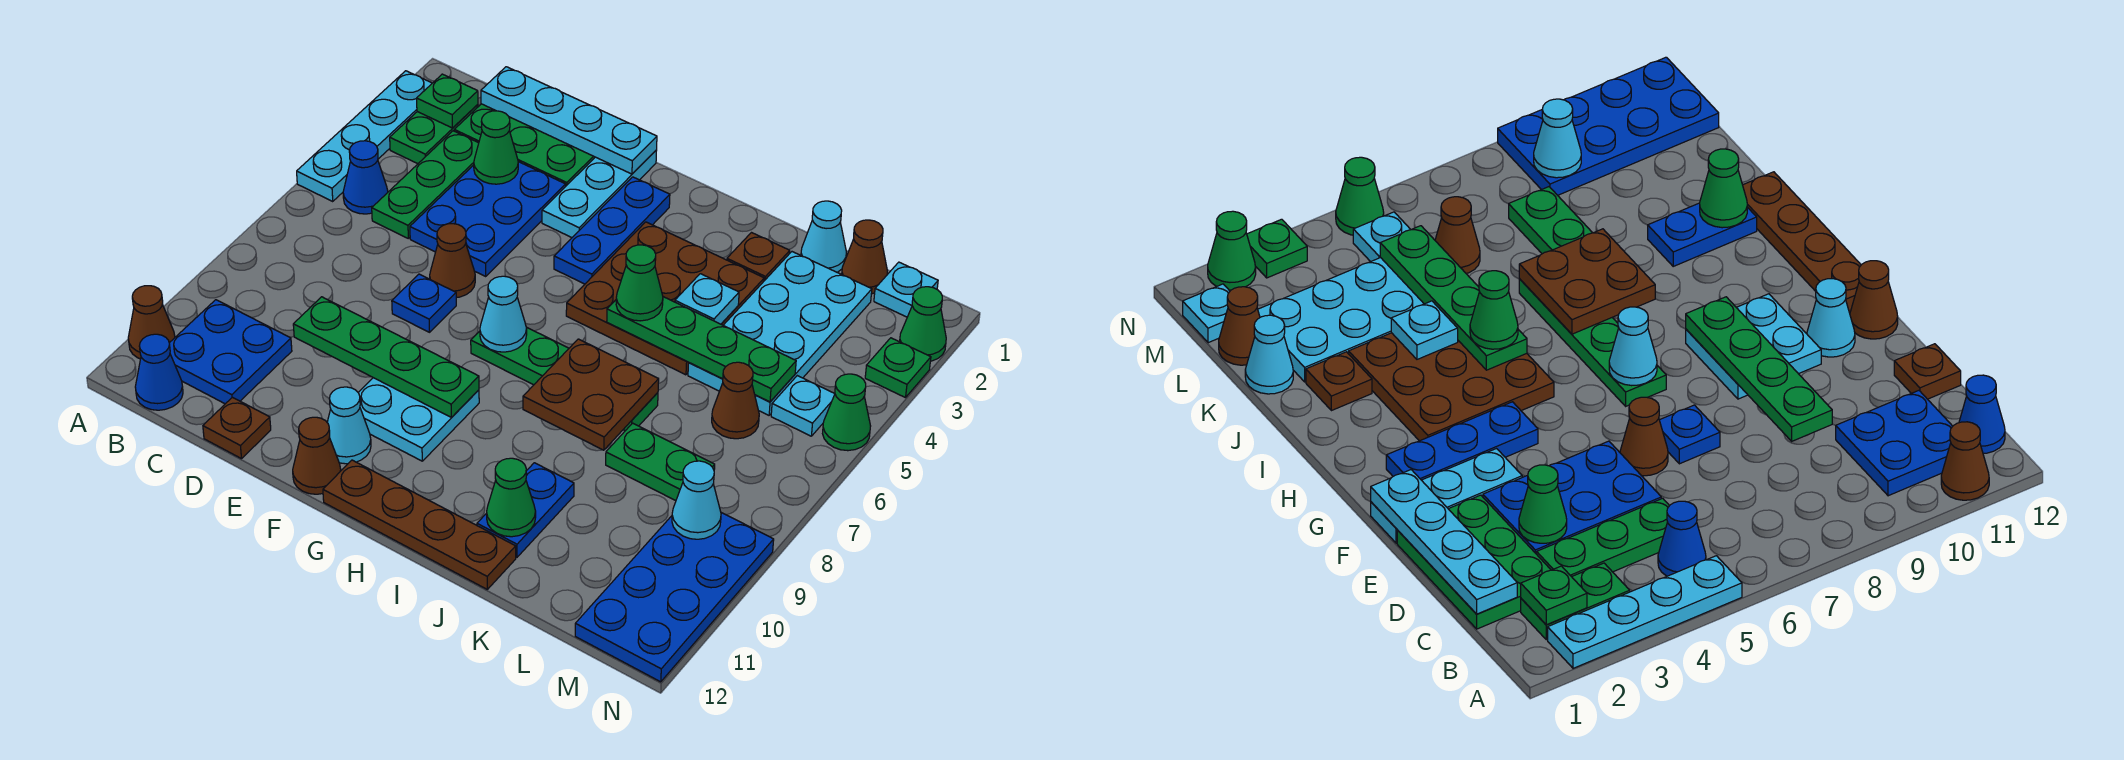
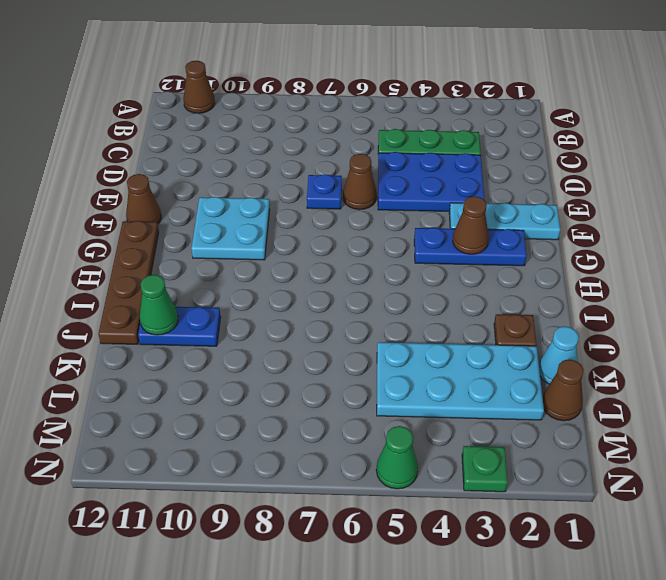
brown cone G3 level 2 -> brown cone L6 level 1
none -> cyan plate A2:A5 level 1
none -> green plate B2:B3 level 1
none -> blue cone B5 level 1
none -> blue plate B10:C11 level 1

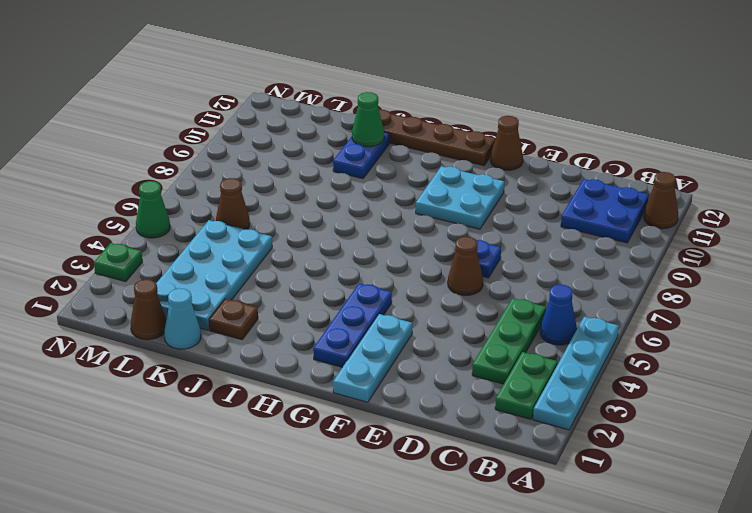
none -> blue cone B12 level 1
none -> green plate C1:E2 level 1
none -> blue plate D3:E5 level 1
none -> brown plate D12 level 1

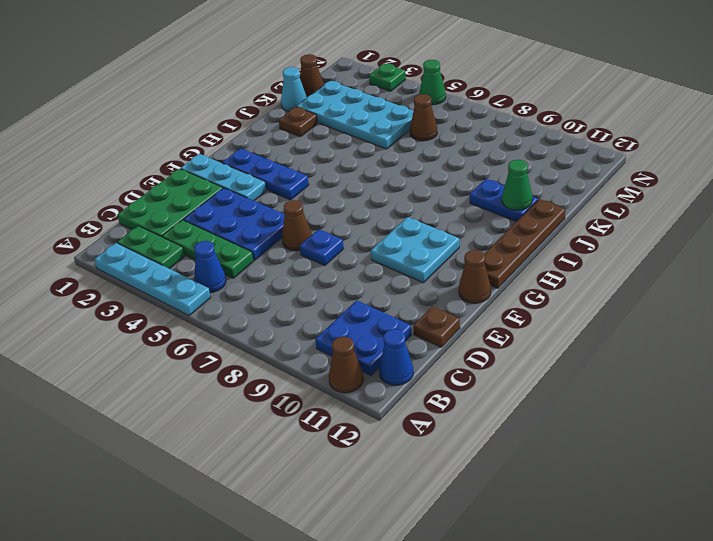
none -> cyan cone F11 level 1
none -> green plate G7:J7 level 1
none -> brown plate H3:J5 level 1
none -> green plate K8:L8 level 1

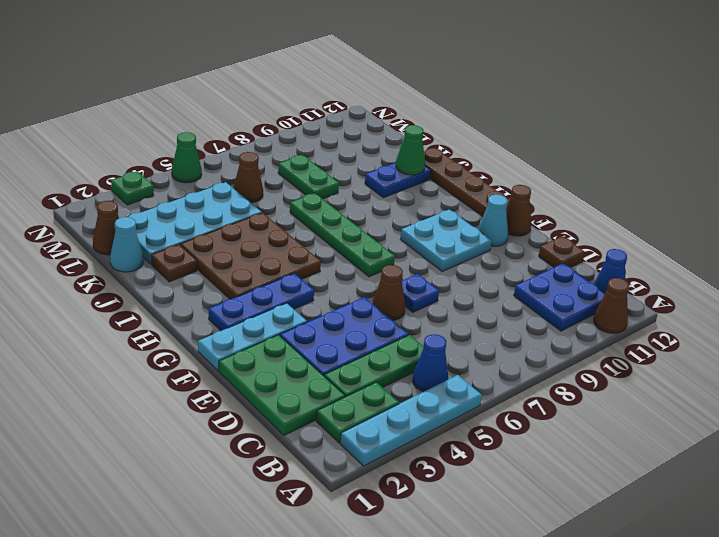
none -> cyan plate M1 level 1
none -> cyan plate M5 level 1
none -> blue plate M9:N12 level 1
none -> green cone N2 level 1

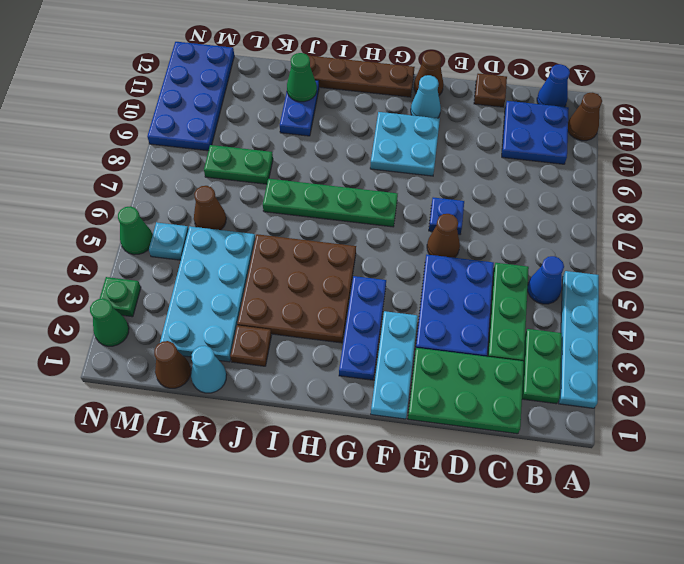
none -> cyan plate M1 level 1
none -> green plate B2 level 2
none -> cyan plate C1:F1 level 2
none -> green cone D3 level 2

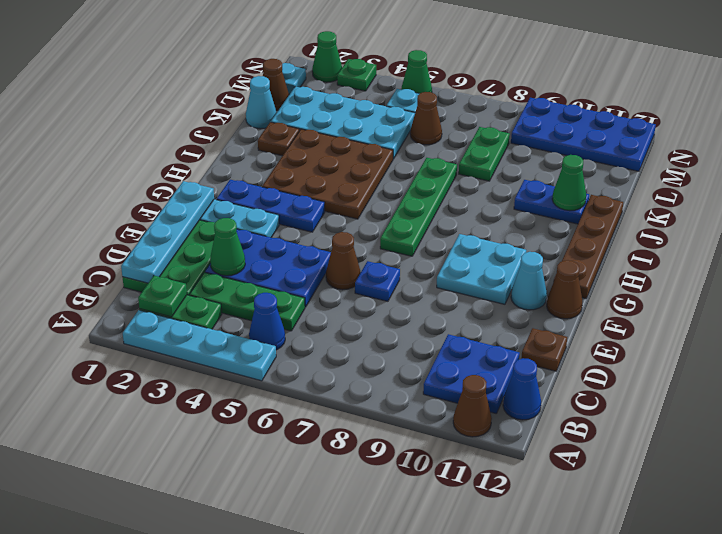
none -> green plate D9:G9 level 2
none -> cyan cone G7 level 2
none -> green plate I5:L5 level 2
none -> brown plate I7:J8 level 2

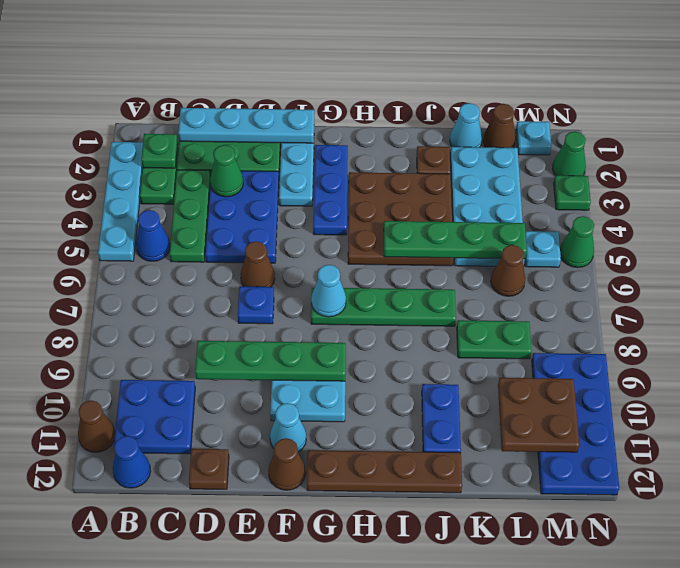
brown plate L10:M11 level 2 -> brown plate I7:J8 level 2
none -> cyan plate J4 level 2
none -> green cone J11 level 2
none -> cyan cone M9 level 2
none -> green cone I5 level 3

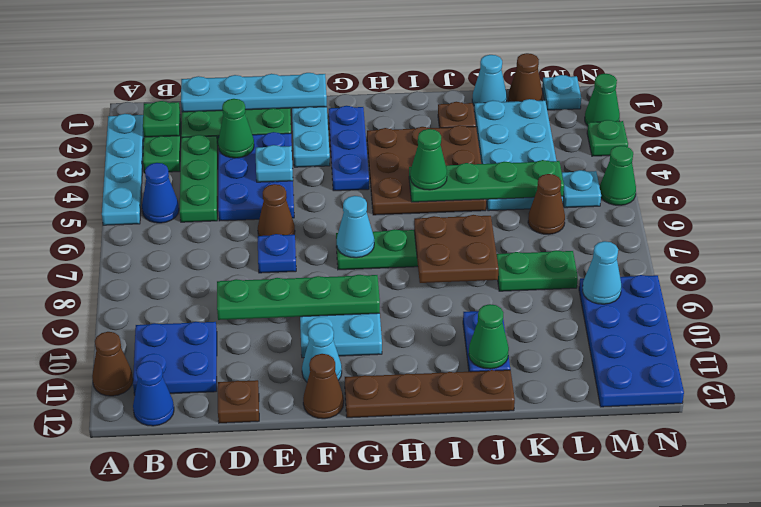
cyan plate E4 level 2 -> cyan plate J4 level 2

